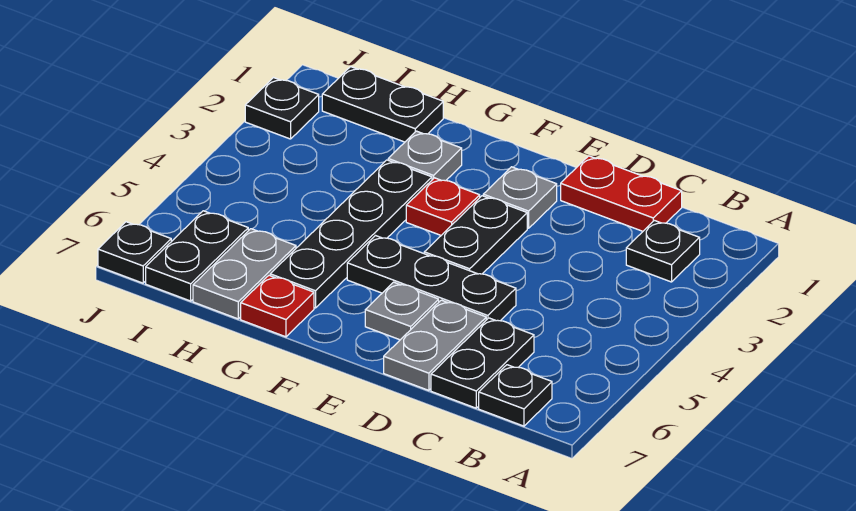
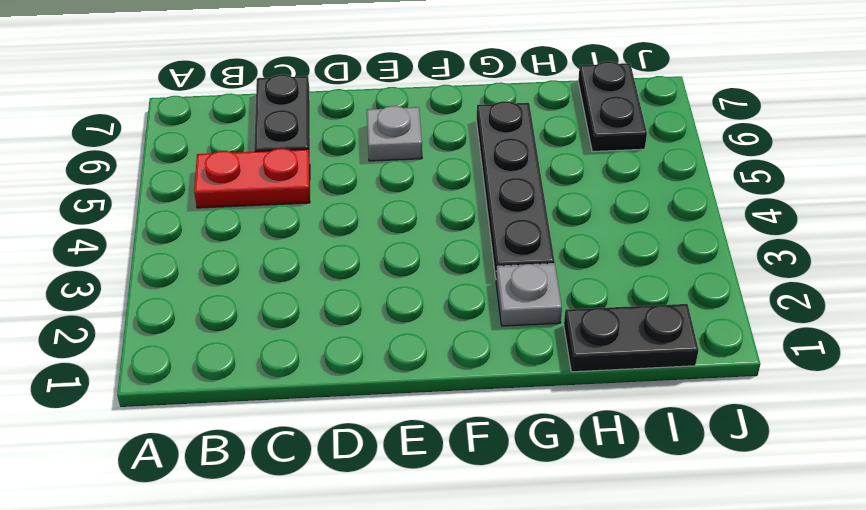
red plate B5:C5 level 1 -> red plate C1:D1 level 1
none -> black plate B2 level 1
none -> black plate B7 level 1
none -> black plate D5:F5 level 1

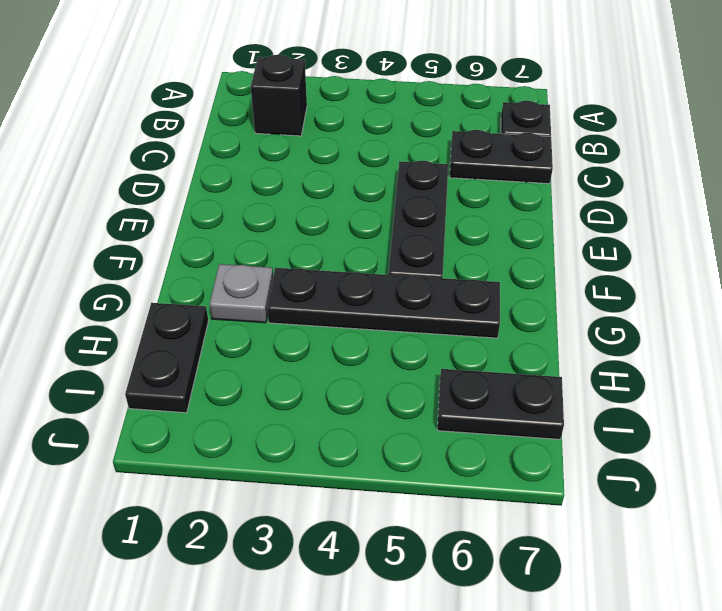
black brick B2 level 1 -> black plate B2 level 1
none -> red plate C1:D1 level 1
none -> grey plate D6:D7 level 1
none -> grey plate E2 level 1

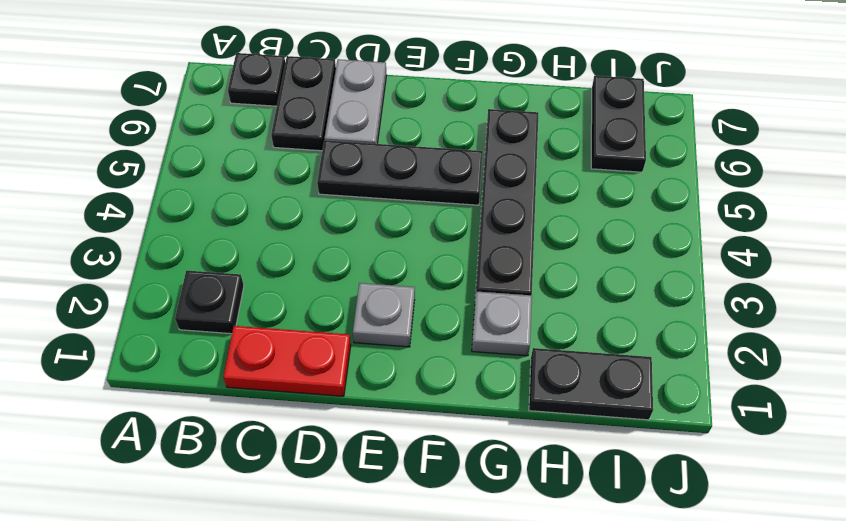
none -> black plate E3:E4 level 1
none -> grey plate E6 level 1
none -> red plate F3 level 1

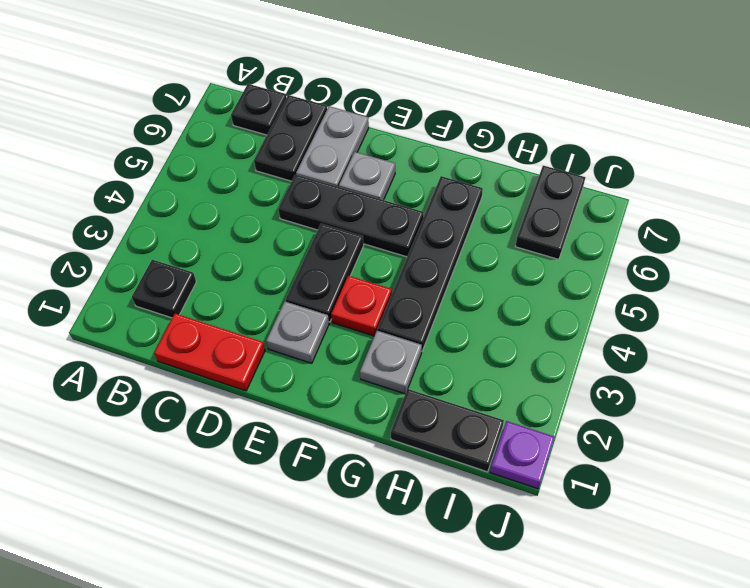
purple plate J1 level 1 -> none
none -> red plate G7 level 1
none -> grey plate H6:H7 level 1
none -> black plate J2 level 1

